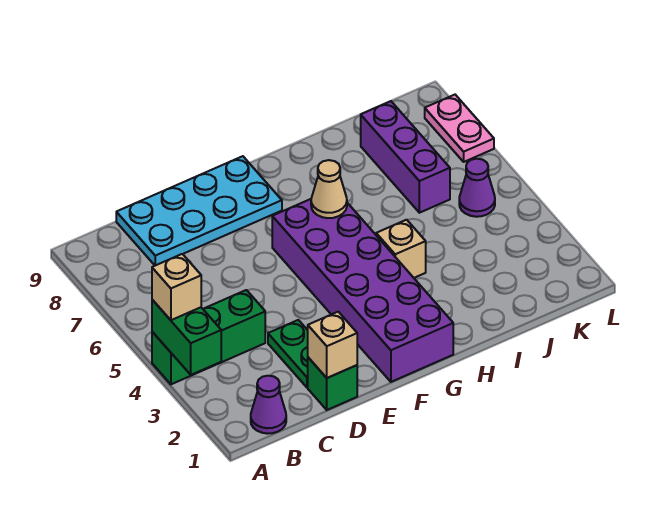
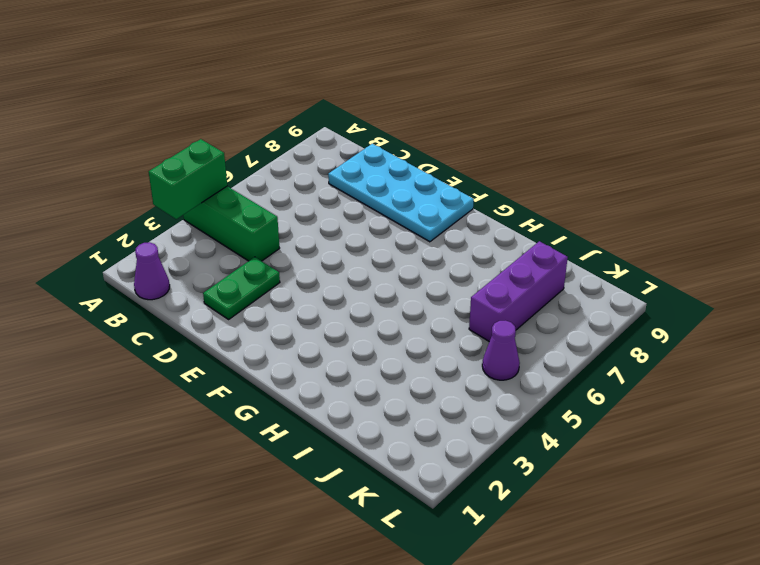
none -> green brick D1 level 1
none -> purple brick F1:G6 level 1
none -> tan brick H4 level 1

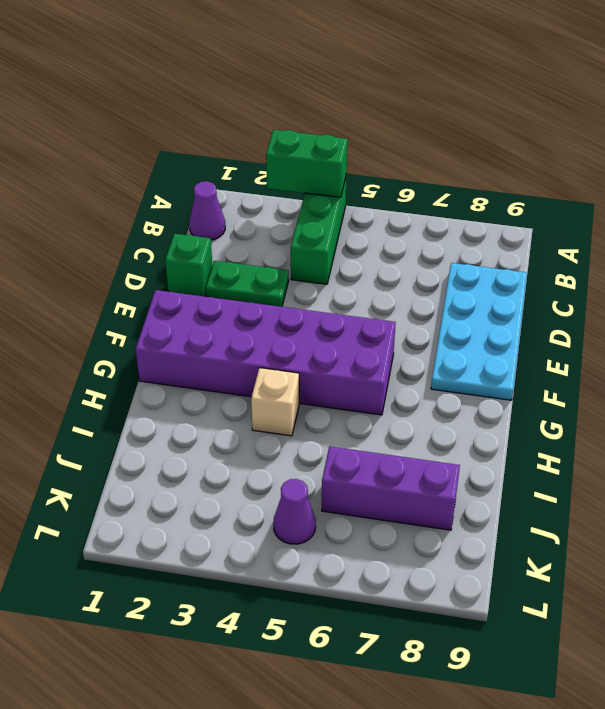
none -> pink plate L7:L8 level 1
none -> tan brick D1 level 2
none -> tan cone G6 level 2

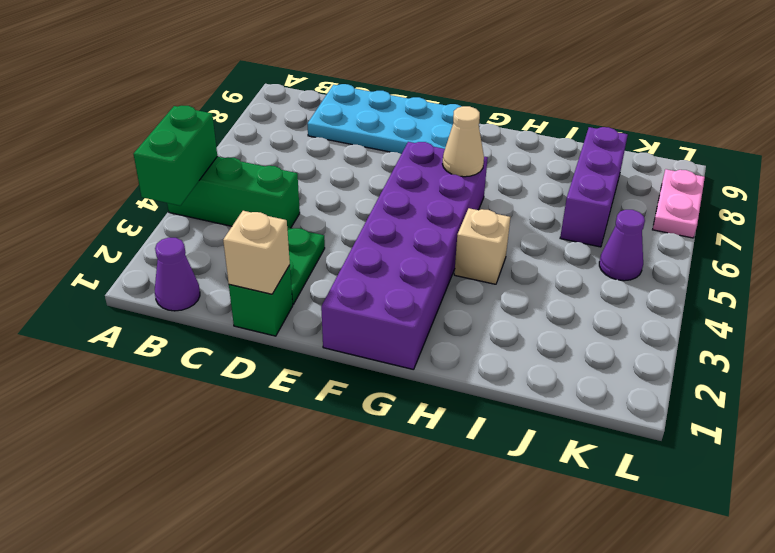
none -> tan brick A4 level 3

